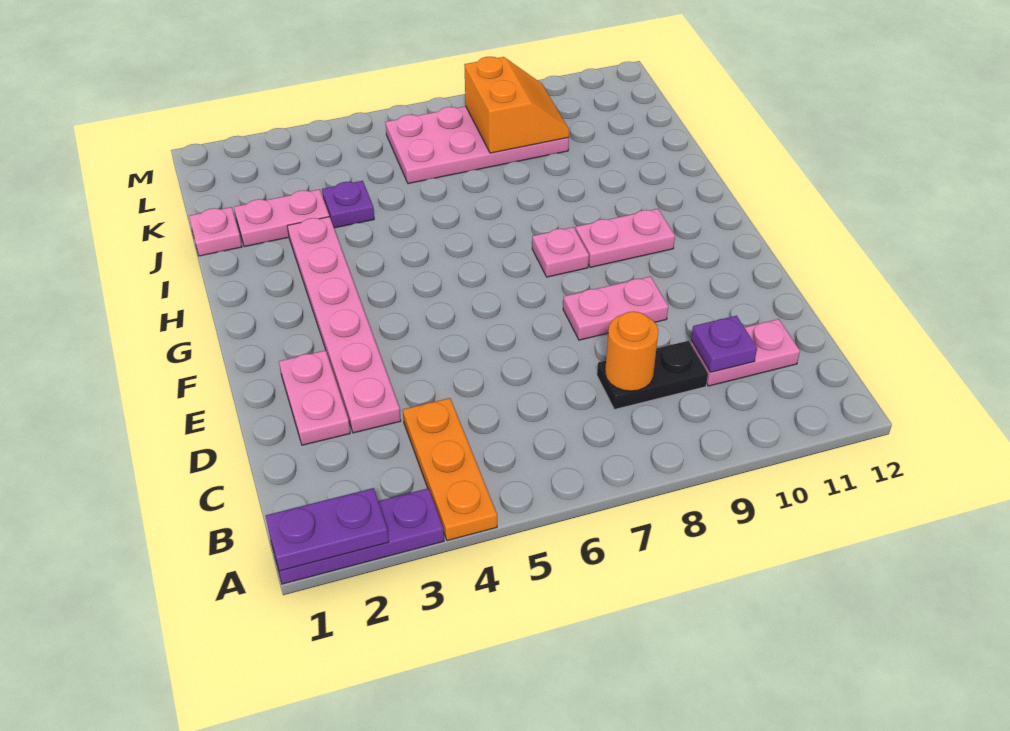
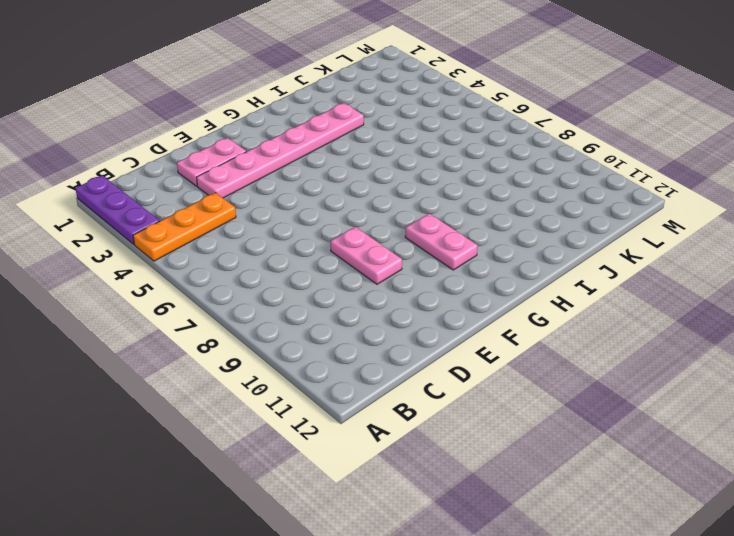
none -> black plate C8:C9 level 1
none -> pink plate C10:C11 level 1
none -> pink plate G8 level 1

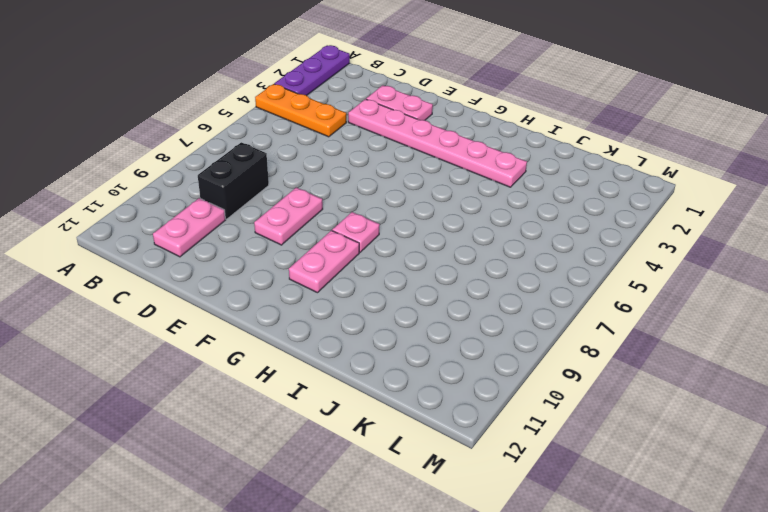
black brick C8:C9 level 1 -> black plate C8:C9 level 1
none -> pink plate J1 level 1
none -> pink plate J2:J3 level 1
none -> purple plate J4 level 1

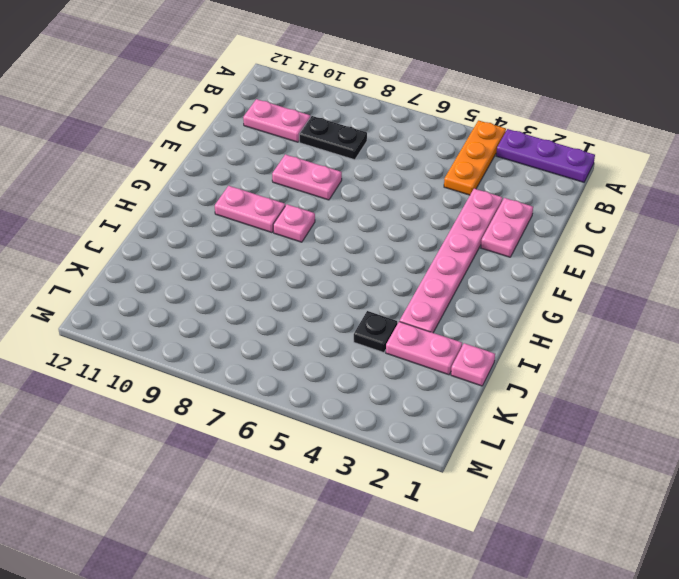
black plate J4 level 1 -> purple plate J4 level 1
none -> pink plate K6:L9 level 1
none -> purple plate A1:A2 level 2
none -> orange round brick C8 level 2

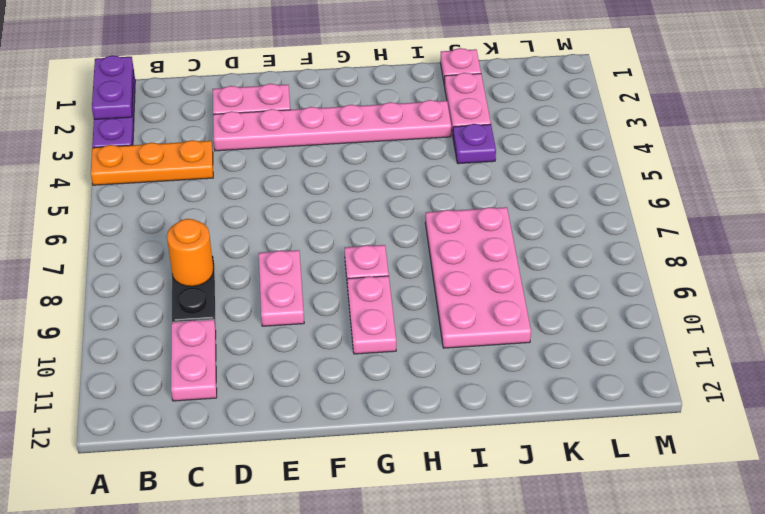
pink plate I7:J10 level 1 -> pink plate K6:L9 level 1
none -> purple plate C10 level 2
none -> orange slope K8:L9 level 2 top 8

